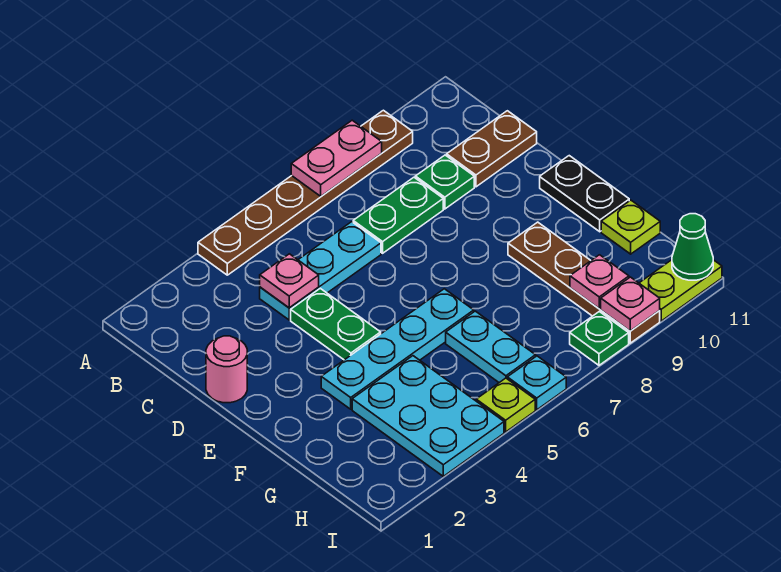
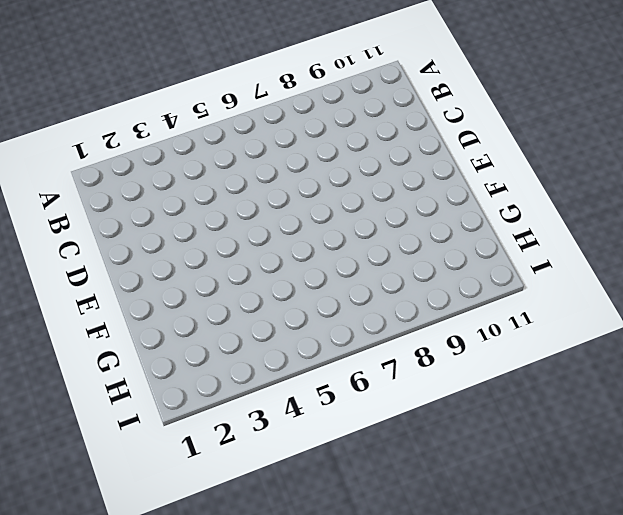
none -> brown plate A4:A9 level 1
none -> cyan plate C4:C6 level 1
none -> green plate C7:C8 level 1

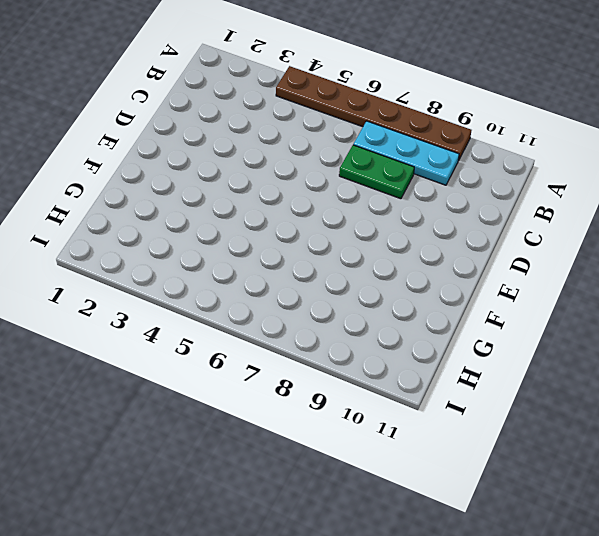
cyan plate B7:B9 level 1 -> cyan plate C4:C6 level 1
none -> green plate C9 level 1
none -> brown plate C10:C11 level 1
none -> pink round brick D1 level 1

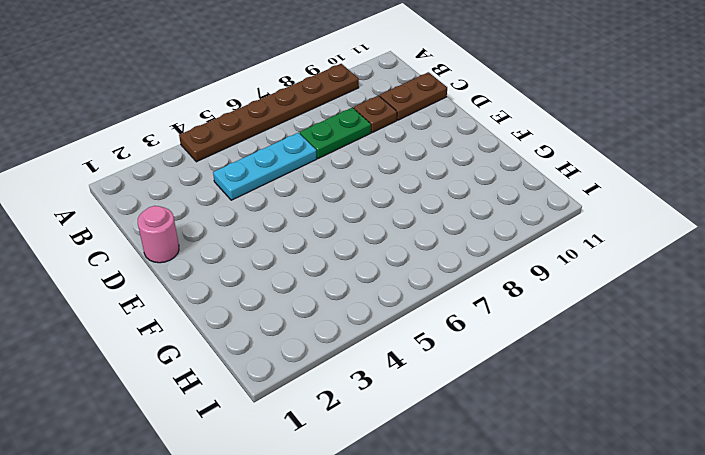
brown plate C9 level 1 -> green plate C9 level 1
none -> green plate D4:E4 level 1
none -> black plate E11:F11 level 1
none -> cyan plate F3:F6 level 1

